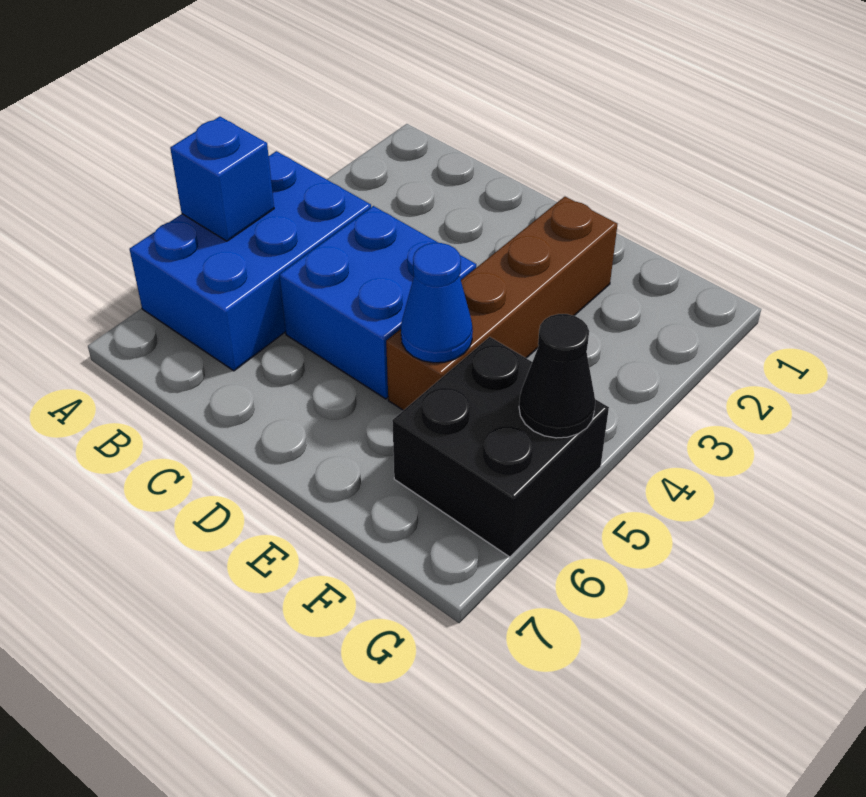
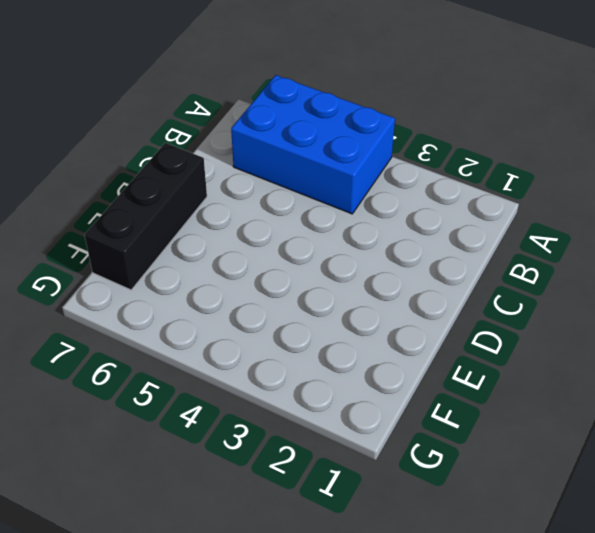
black brick D7:F7 level 1 -> none
none -> blue brick C4:D5 level 1
none -> brown brick E2:E5 level 1

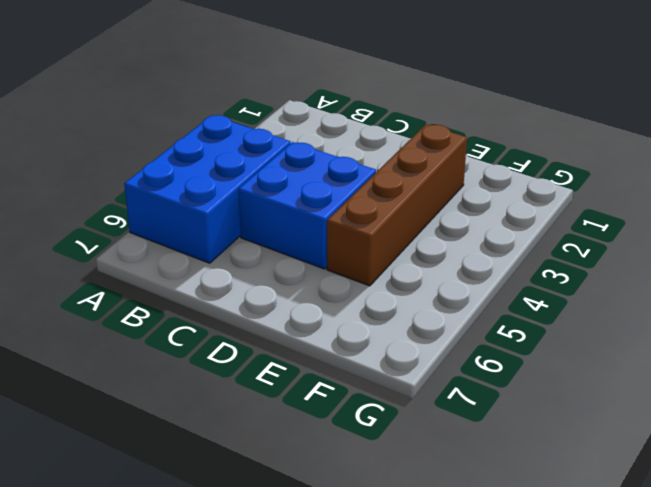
none -> black brick F5:G6 level 1
none -> blue brick A5 level 2

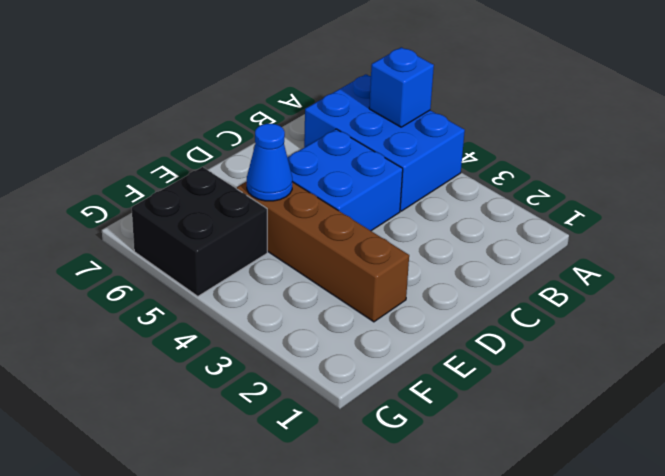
none -> black cone G5 level 2

